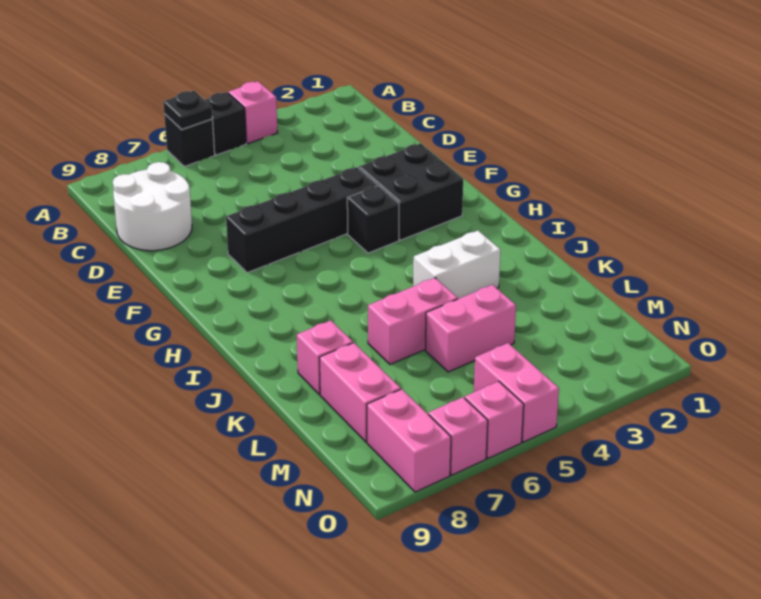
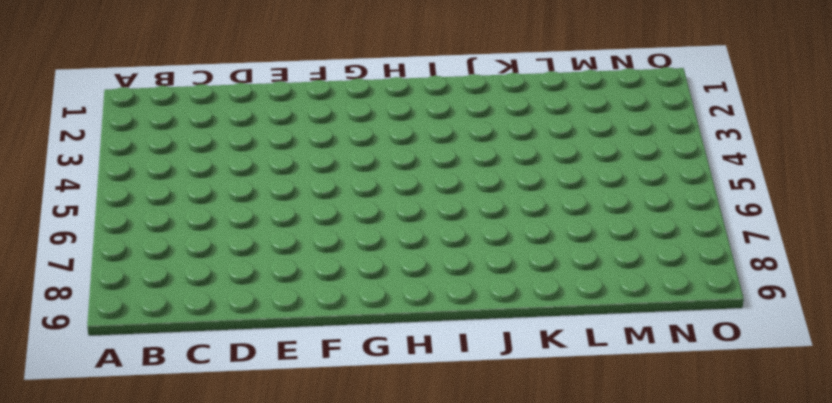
none -> pink brick A4 level 1
none -> black brick A5 level 1
none -> black brick A6 level 1

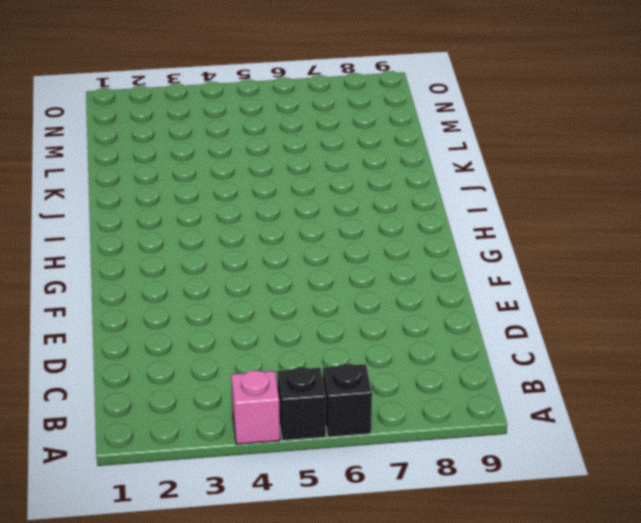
none -> white round brick C8:D9 level 1
none -> black brick F2:G3 level 1
none -> black brick F4:F7 level 1

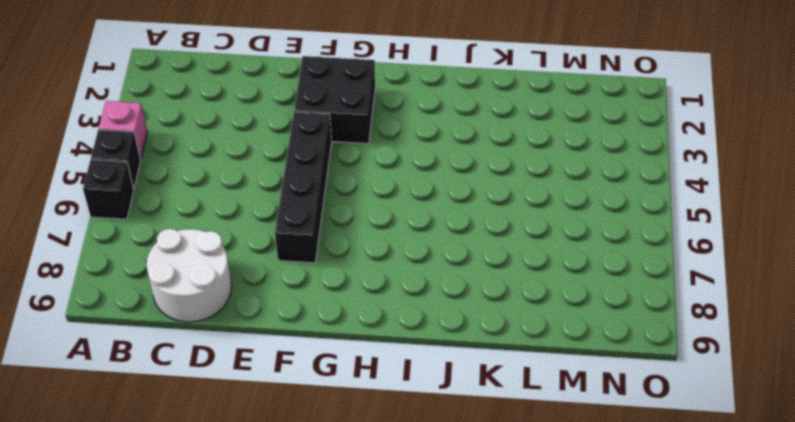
none -> black brick G4 level 1
none -> white brick J3:J4 level 1
none -> pink brick K5:K6 level 1

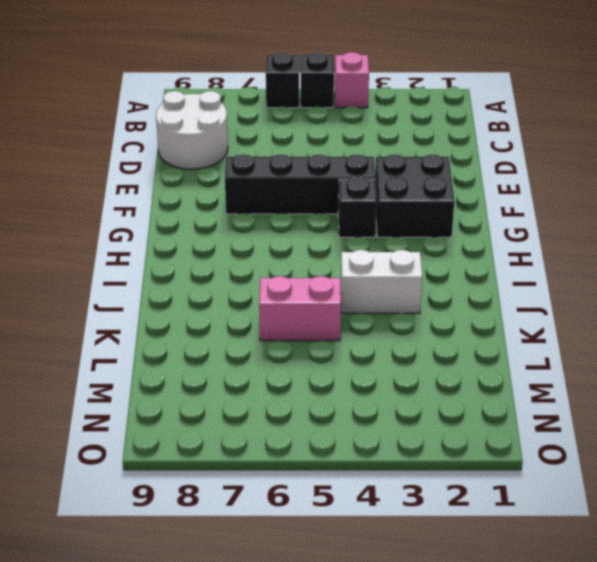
none -> pink brick K8 level 1
none -> pink brick L4:L5 level 1
none -> pink brick L8:M8 level 1

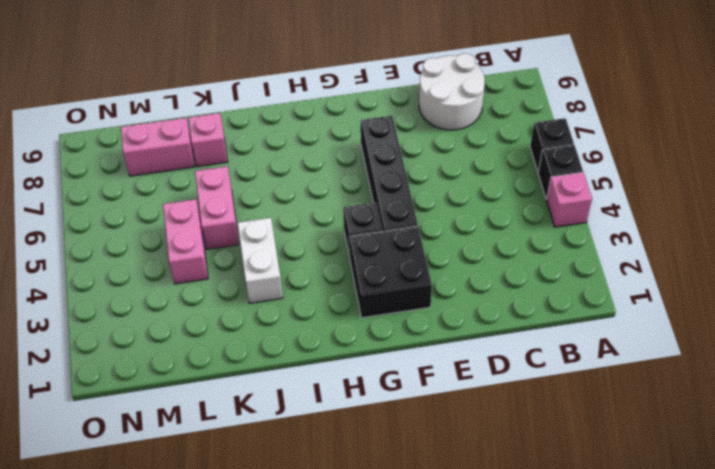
none -> pink brick N5:O5 level 1
none -> pink brick N8:O8 level 1
none -> pink brick O6 level 1

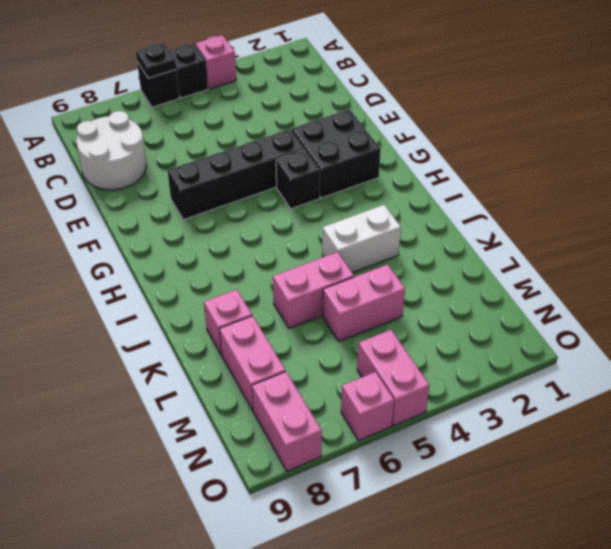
none -> pink brick O7 level 1

